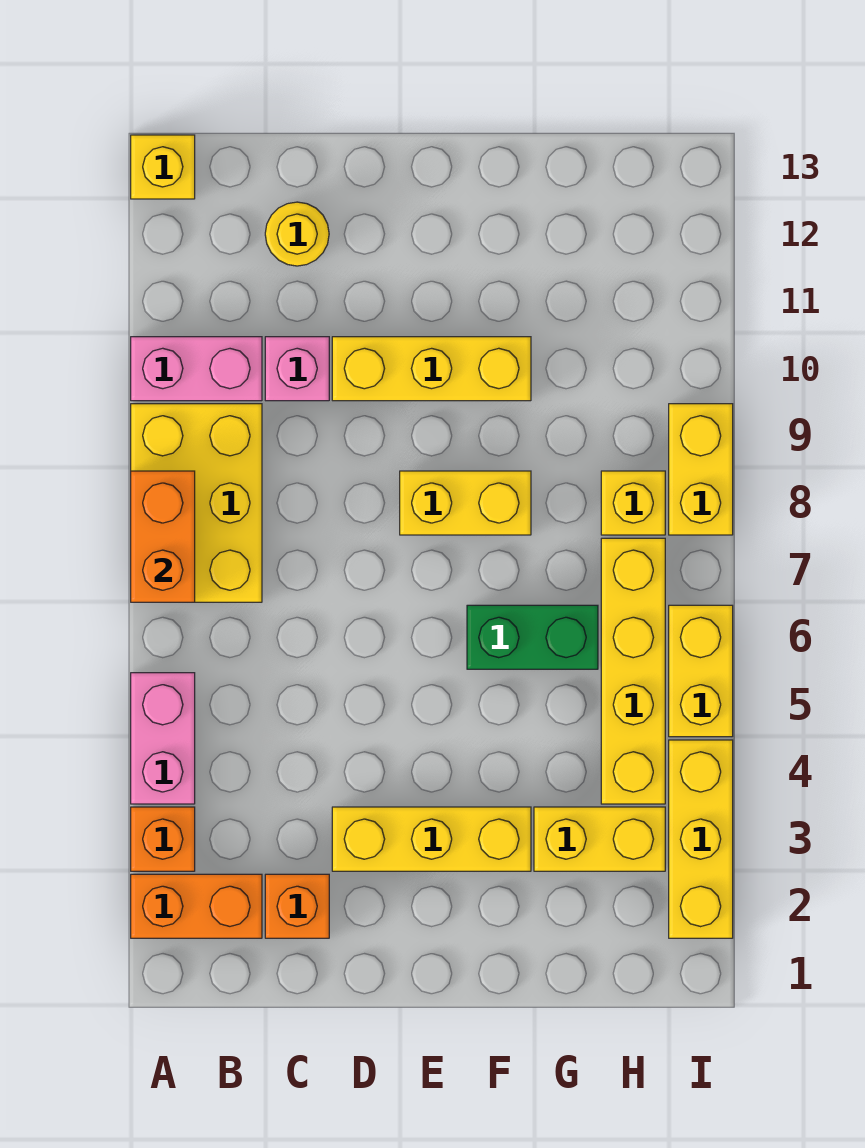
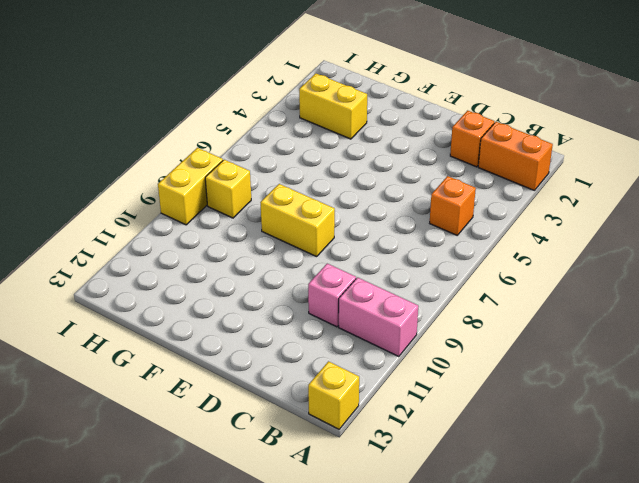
orange brick B5 level 1 -> orange brick A3 level 1
none -> pink brick A4:A5 level 1
none -> yellow brick A7:B9 level 1
none -> yellow round brick C12 level 1

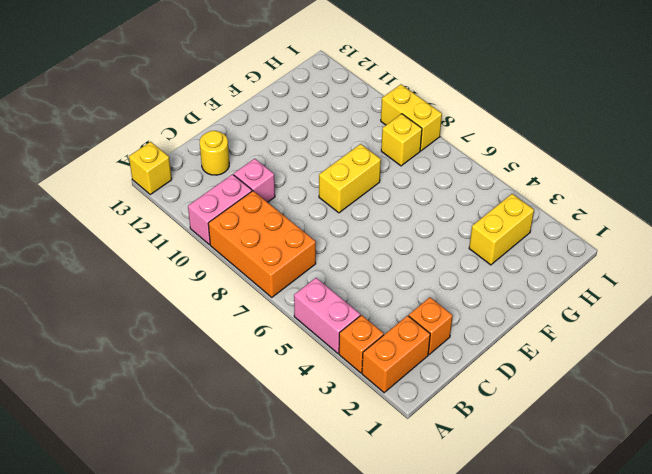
orange brick A7:B9 level 1 -> yellow brick A7:B9 level 1
none -> yellow brick D3:F3 level 1
none -> yellow brick D10:F10 level 1
none -> green brick F6:G6 level 1

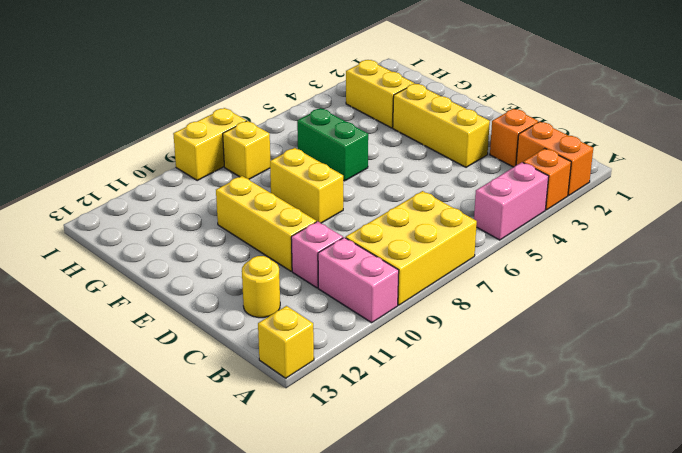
none -> yellow brick H4:H7 level 1
none -> yellow brick I2:I4 level 1
none -> yellow brick I5:I6 level 1

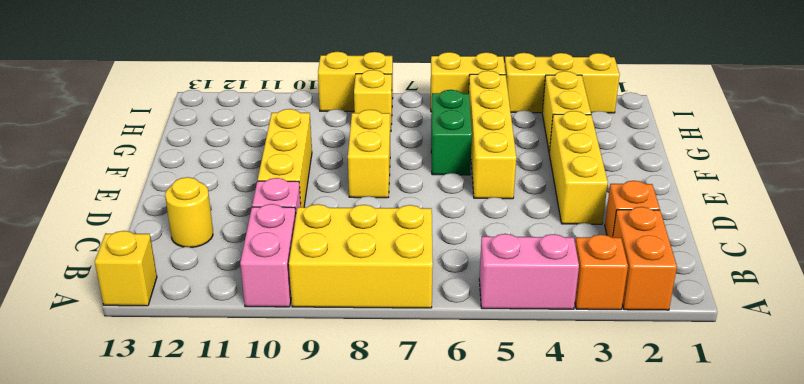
yellow brick E5:H5 level 1 -> yellow brick H4:H7 level 1
none -> orange brick A7:A8 level 2

